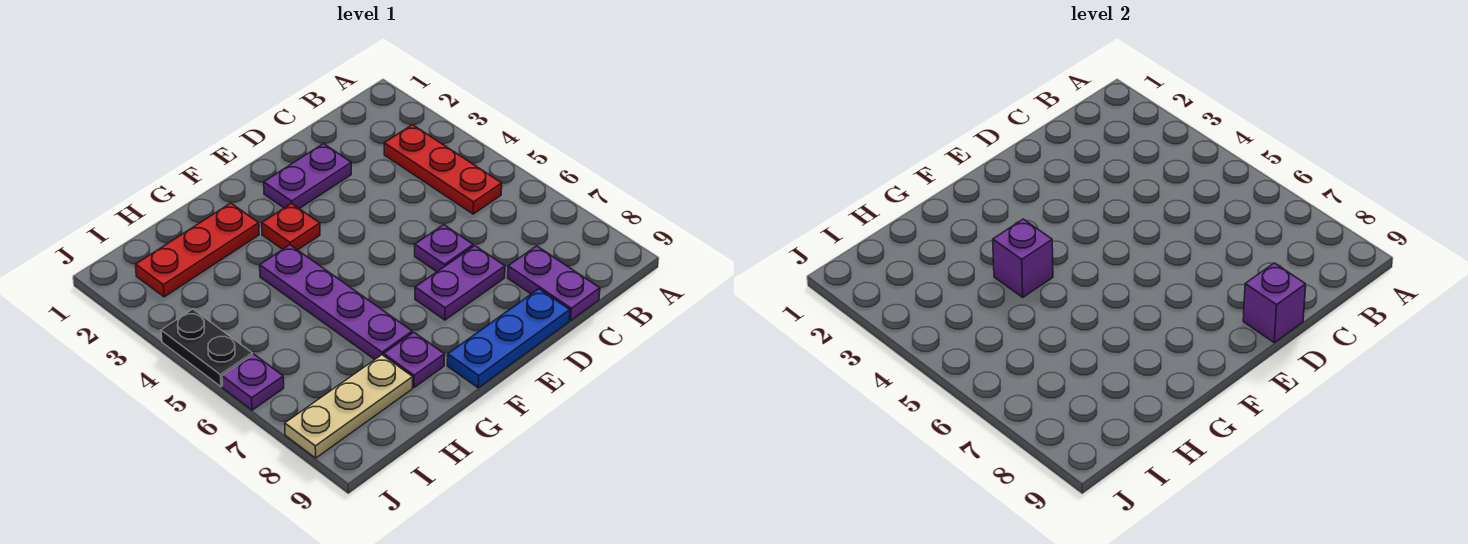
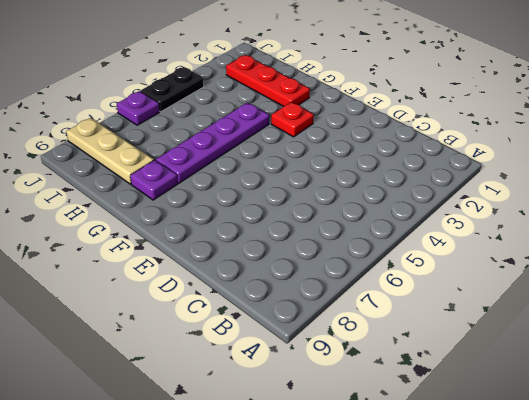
none -> red plate B3:B5 level 1
none -> purple plate C8:C9 level 1
none -> purple plate D2:E2 level 1

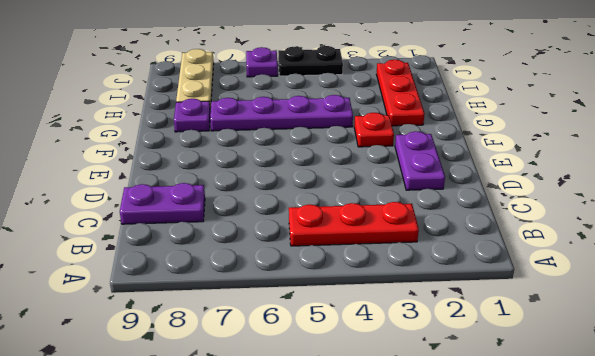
none -> purple plate D6 level 1
none -> purple plate D7:E7 level 1
none -> blue plate D9:F9 level 1

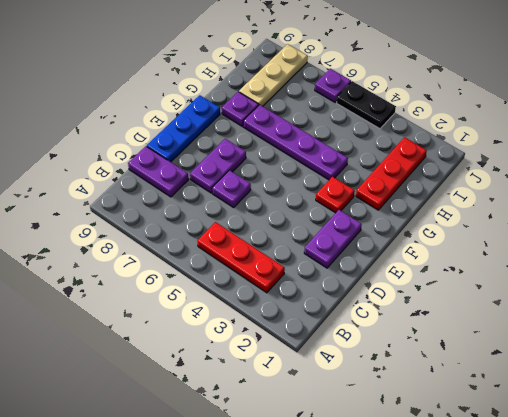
none -> purple brick D9 level 2
none -> purple brick G4 level 2

